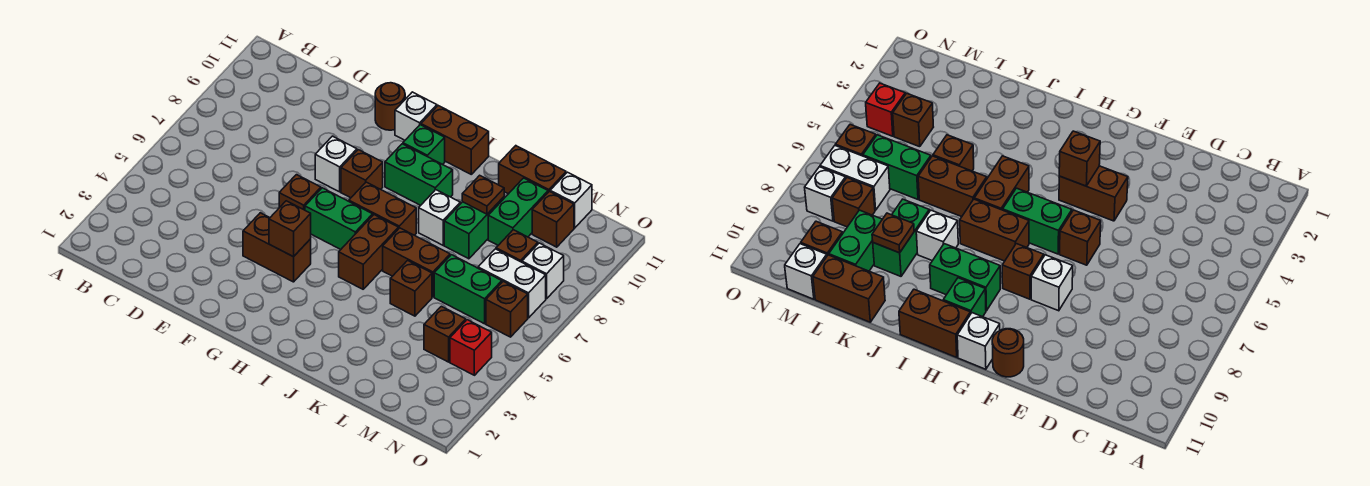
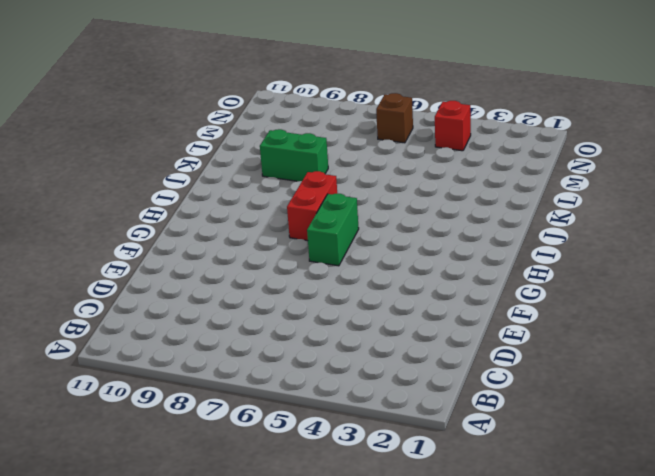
red brick H7:I7 level 1 -> brown brick H7:I7 level 1
none -> brown brick F4:G4 level 1
none -> brown brick F6 level 1
none -> white brick F8 level 1

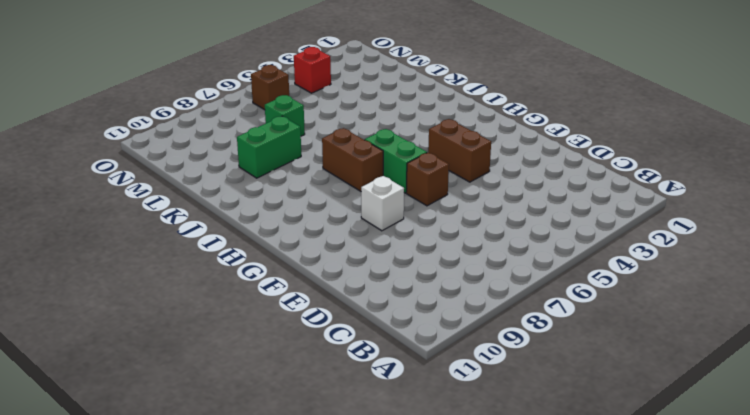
green brick L7 level 1 -> green brick H10 level 1
none -> brown round brick F11 level 1
none -> brown brick G8 level 1
none -> white brick G11 level 1

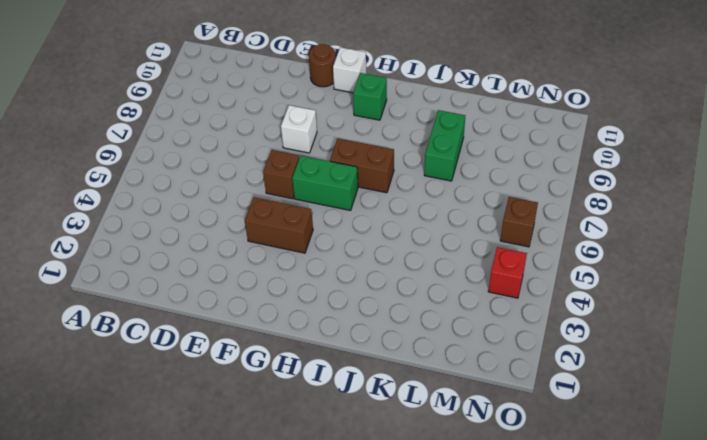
none -> brown brick G8 level 1
none -> green brick H9:I9 level 1
none -> brown brick H11:I11 level 1

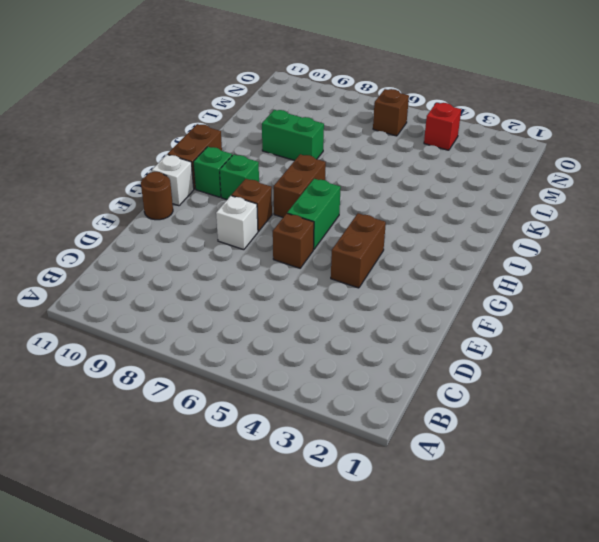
green brick H9 level 1 -> green brick H9:I9 level 1
none -> brown brick I5:I6 level 1
none -> brown brick J6:K6 level 1
none -> white brick J8 level 1

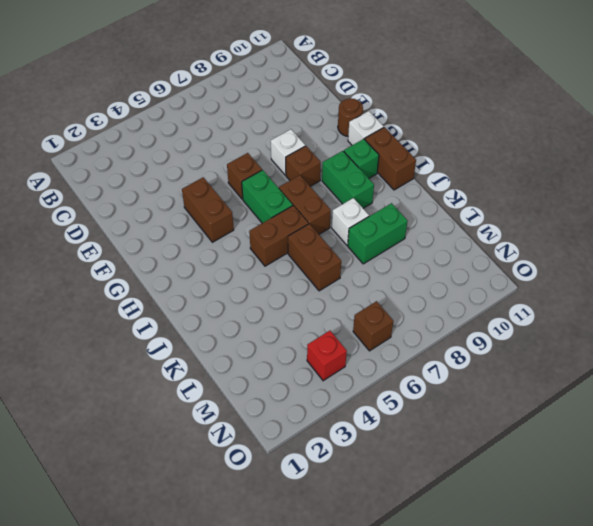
none -> brown brick K5 level 1
none -> brown brick K11:L11 level 1
none -> green brick L6:M6 level 1

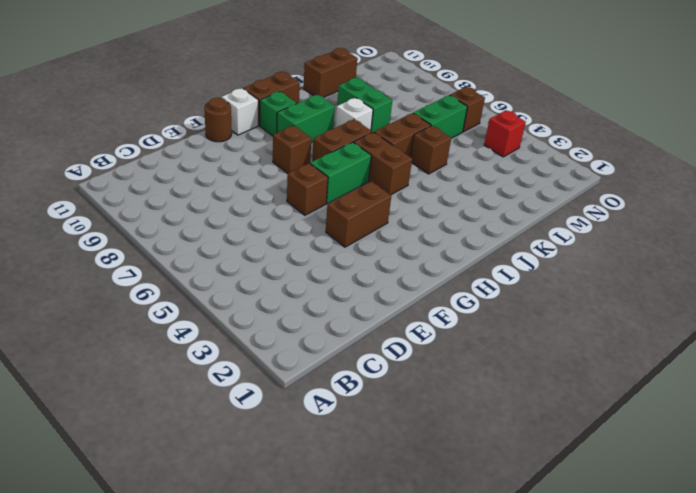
none -> white brick F8 level 1
none -> green brick L9:L10 level 1
none -> brown brick M4 level 1

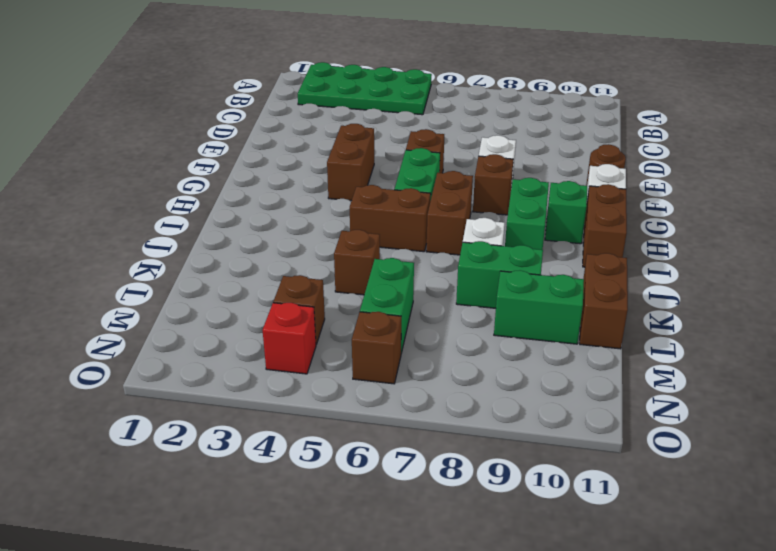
green plate A2:B5 level 1 -> none
none -> brown brick J6:K6 level 1
none -> white brick M7:N7 level 1
none -> brown brick M8 level 1

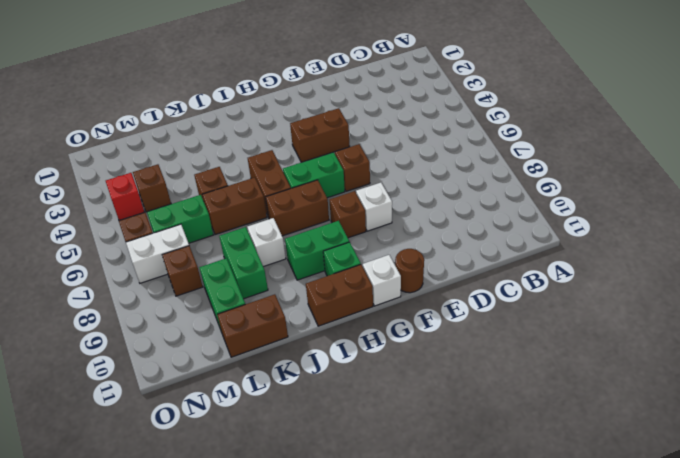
none -> brown brick M10 level 1
none -> white brick M11 level 1
none -> white brick N8 level 1

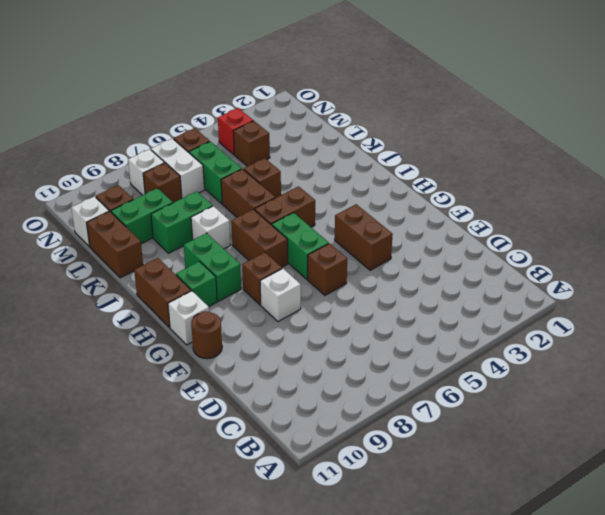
none -> brown brick G4 level 2
none -> brown plate K9 level 2

